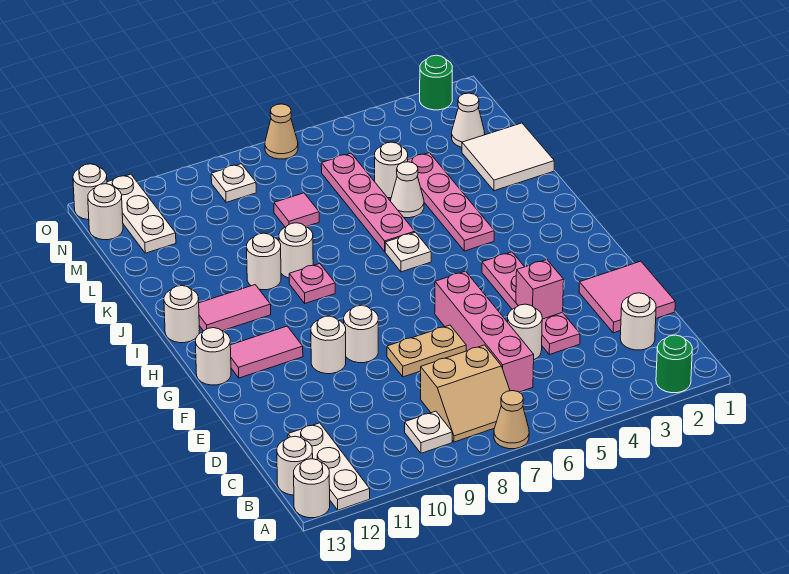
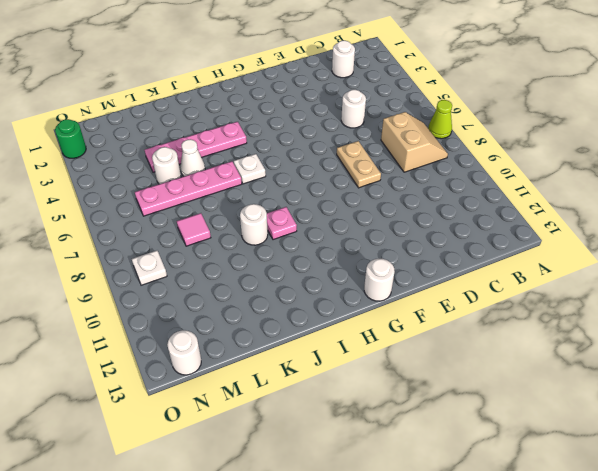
lime cone A7 level 1 -> tan cone A7 level 1
none -> green round brick A2 level 1
none -> white plate A12:C12 level 1
none -> white round brick A13 level 1
none -> white plate B9 level 1

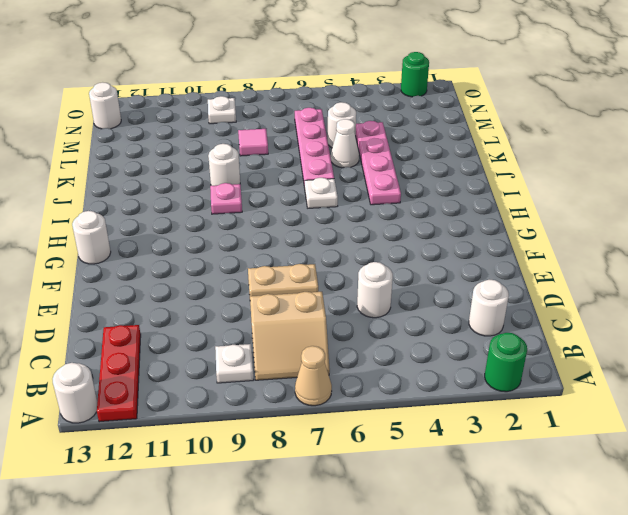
red plate A12:C12 level 1 -> white plate A12:C12 level 1
none -> white round brick B13 level 1
none -> pink brick C6:F6 level 1
none -> pink tile D1:E2 level 1
none -> pink plate D4:G4 level 1

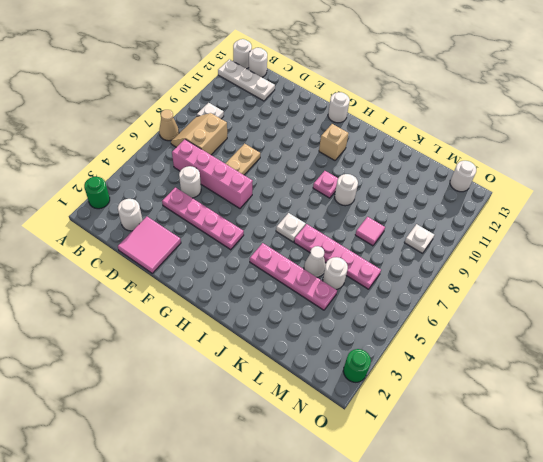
tan brick H11 level 1 -> none
none -> white round brick F9 level 1
none -> white round brick F10 level 1
none -> pink tile G11:G12 level 1
none -> pink tile I11:I12 level 1

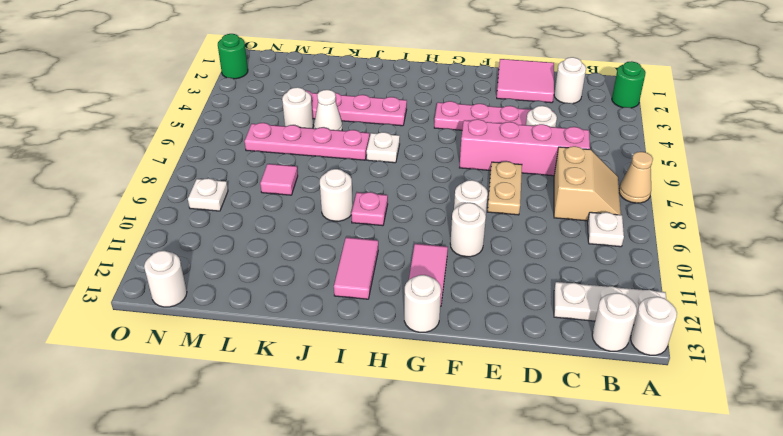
none -> white round brick I13 level 1
none -> white round brick J10 level 1
none -> white tile K1:L2 level 1
none -> white cone M2 level 1

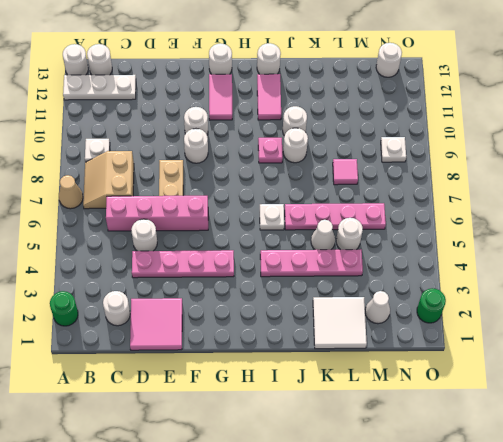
none -> white plate M12:O12 level 1
none -> tan cone O7 level 1
none -> white round brick O13 level 1
none -> pink brick E4 level 2

